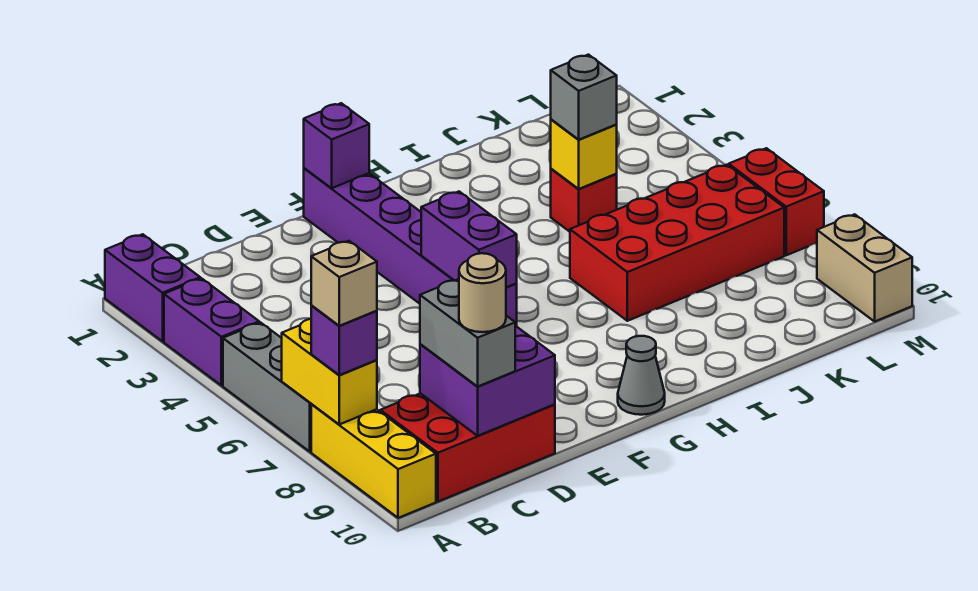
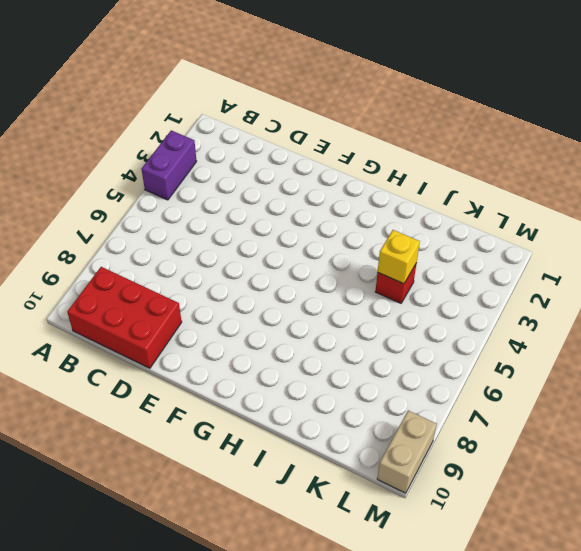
none -> purple brick A1:A2 level 1
none -> grey brick A5:A7 level 1
none -> yellow brick A8:A10 level 1

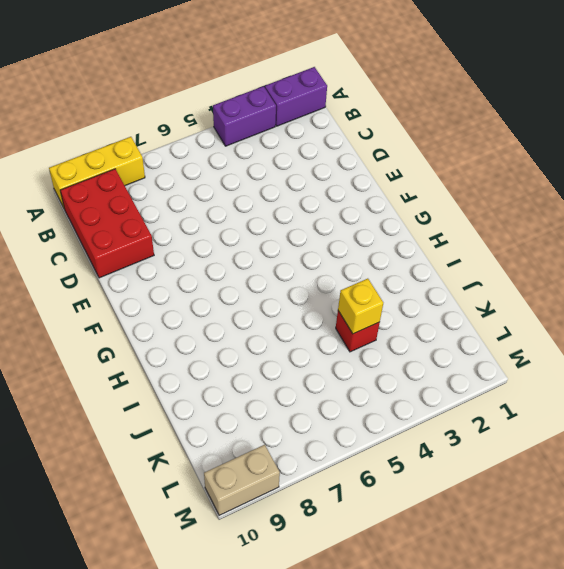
none -> grey brick A5:A7 level 1
none -> purple brick F1:F6 level 1
none -> grey cone G10 level 1

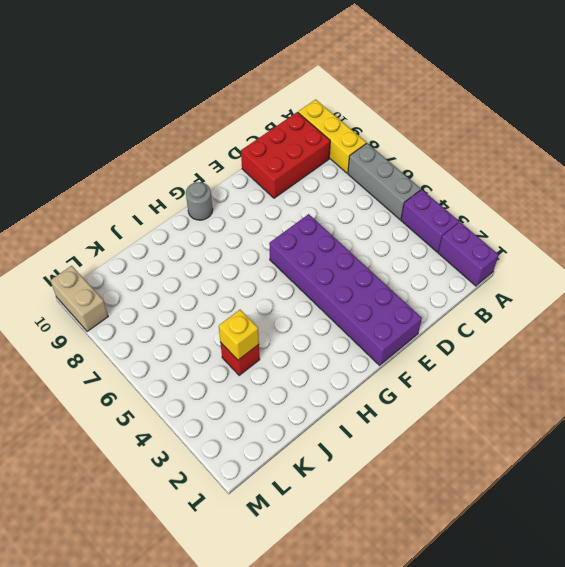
purple brick E1:F6 level 1 -> purple brick F1:F6 level 1
grey round brick G10 level 1 -> grey cone G10 level 1
none -> red brick I6:L7 level 1
none -> red brick M6:M7 level 1
none -> yellow brick A7:A8 level 2

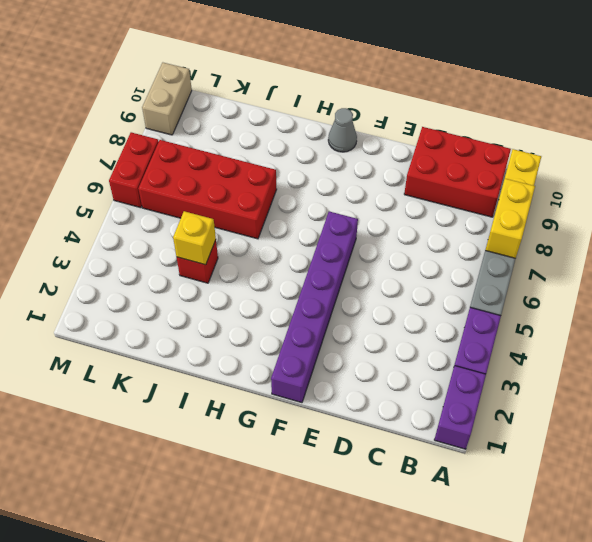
none -> purple brick C9:D10 level 2
none -> purple brick F1 level 2
none -> purple brick F5:F6 level 2

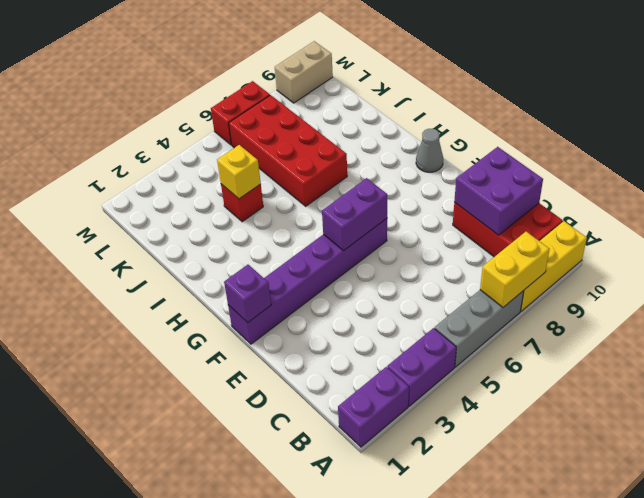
none -> purple brick A8 level 3
none -> grey brick C9:C10 level 3
none -> grey brick J4 level 3

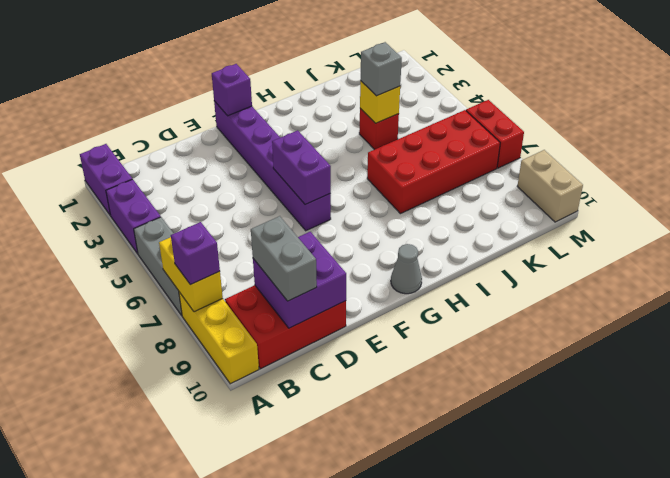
none -> tan brick A8 level 4
none -> tan round brick C10 level 4

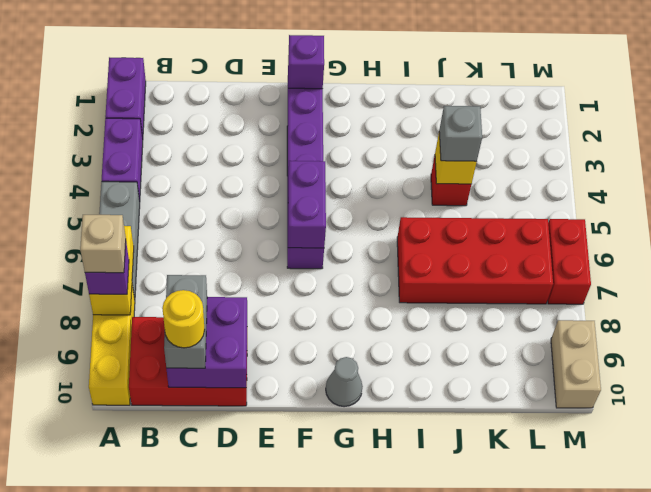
yellow round brick C10 level 4 -> tan round brick C10 level 4

